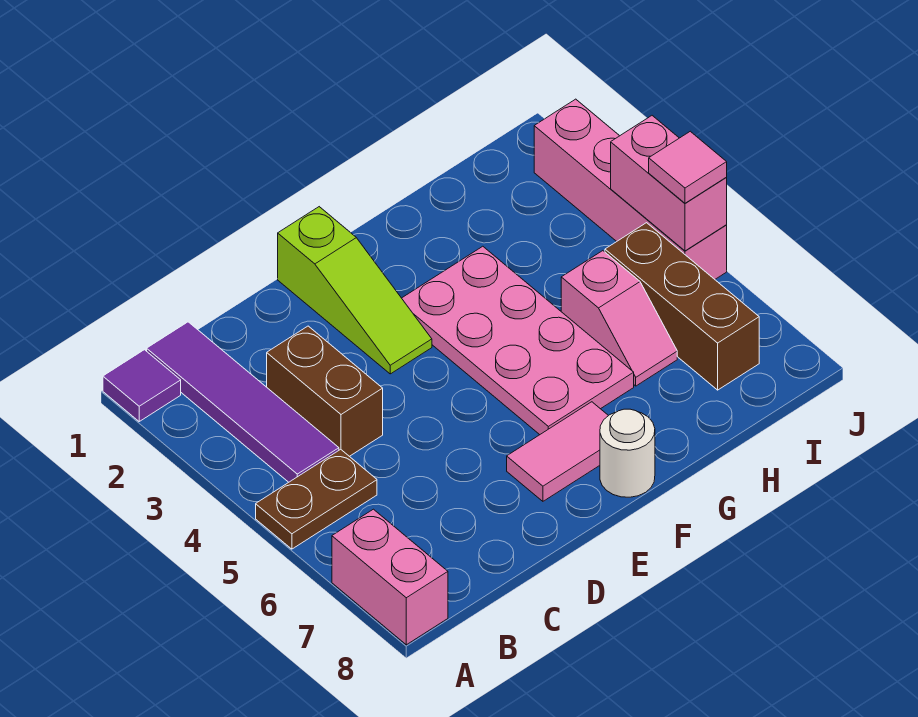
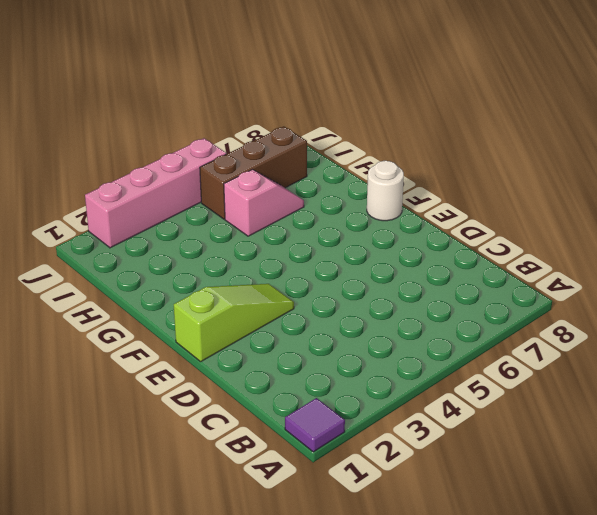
none -> brown plate A5:B5 level 1
none -> pink brick A7:A8 level 1
none -> purple tile B1:B4 level 1

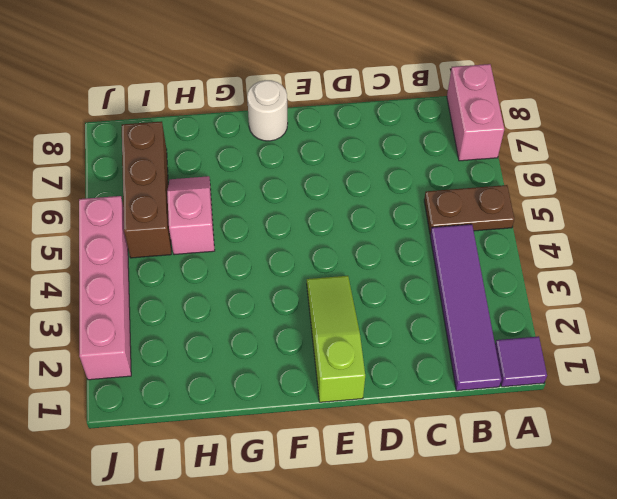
none -> brown brick C3:C4 level 1
none -> pink tile E7:F7 level 1
none -> pink plate F3:G6 level 1

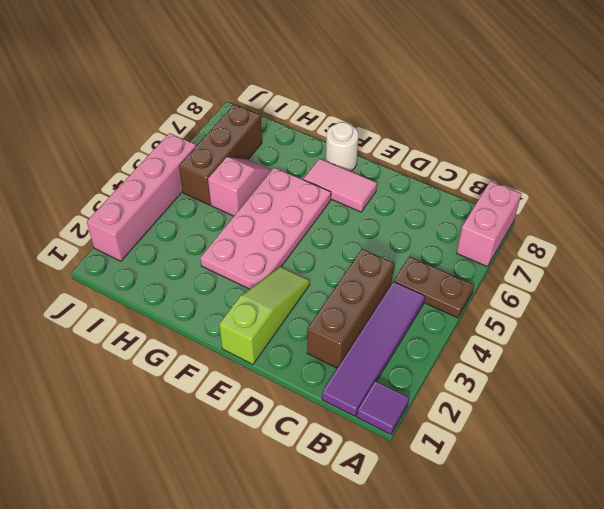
brown brick C2:C4 level 1 -> brown brick C3:C4 level 1
none -> pink brick J4:J5 level 2
none -> pink tile J5 level 3

